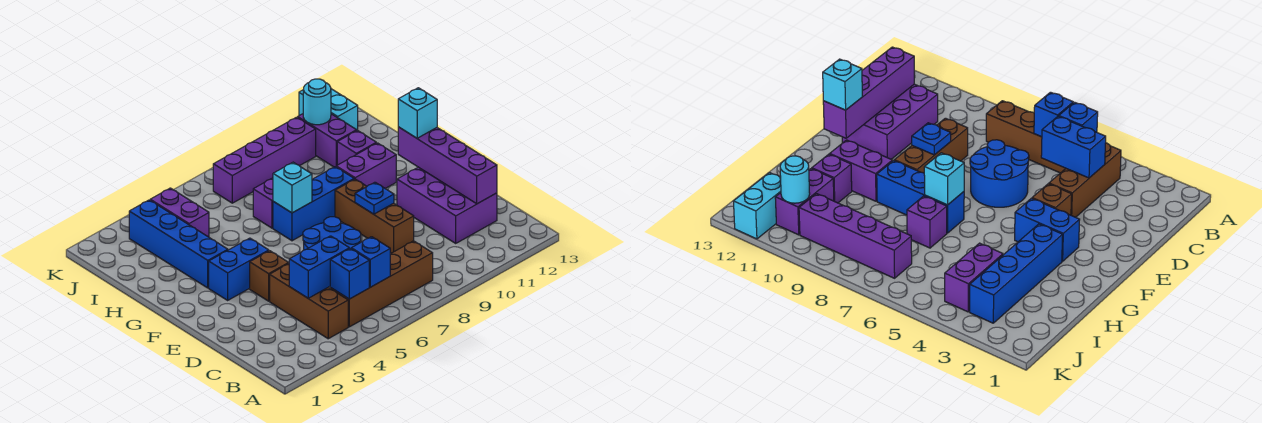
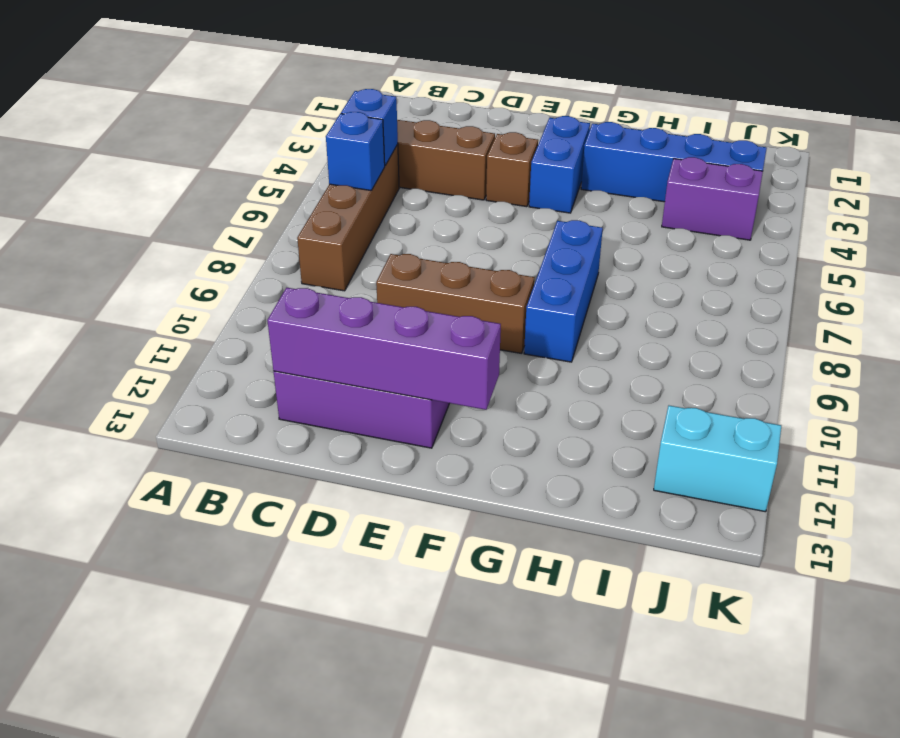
none -> blue round brick D6:E7 level 1
none -> purple brick G10:G11 level 1
none -> purple brick H7 level 1

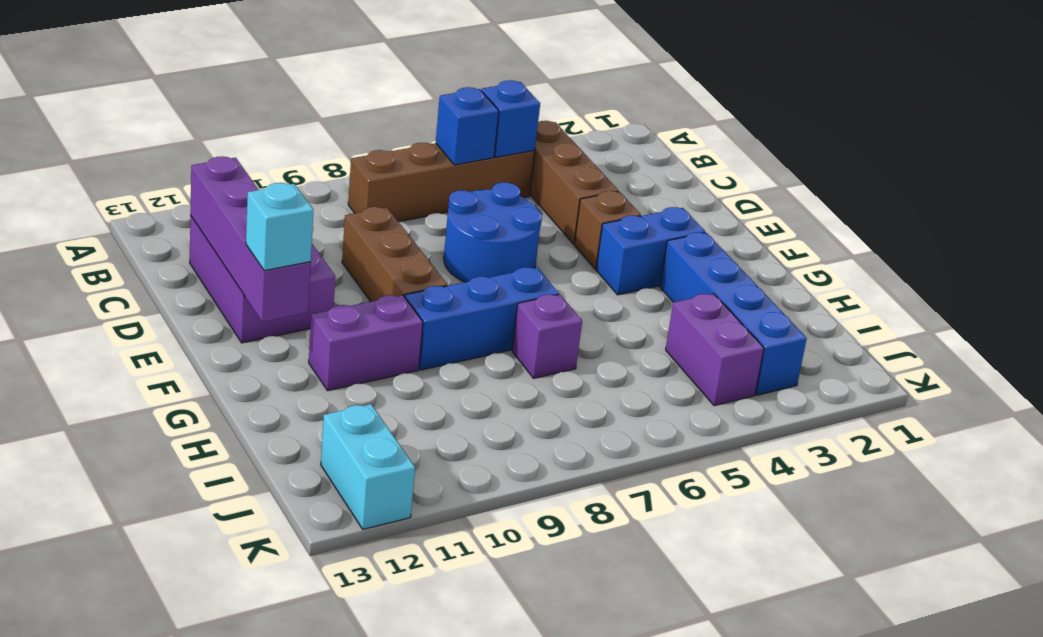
none -> purple brick H11 level 1
none -> purple brick I11:J11 level 1
none -> purple brick J7:J10 level 1

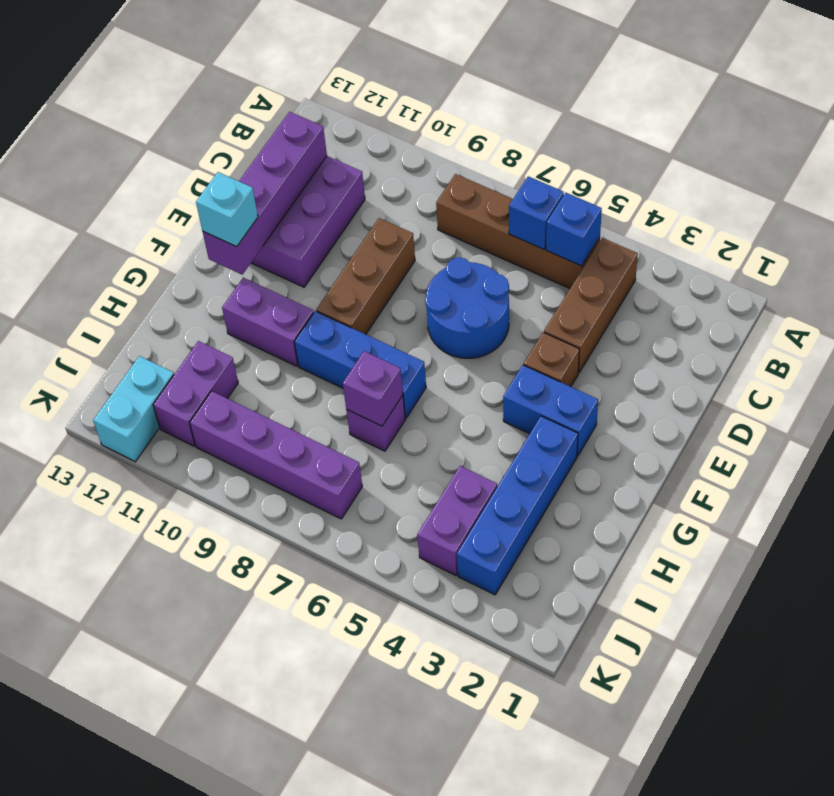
purple brick H7 level 2 -> purple brick H11 level 1
none -> blue brick C4:C5 level 2
none -> blue plate E9 level 2
none -> cyan brick G7 level 2

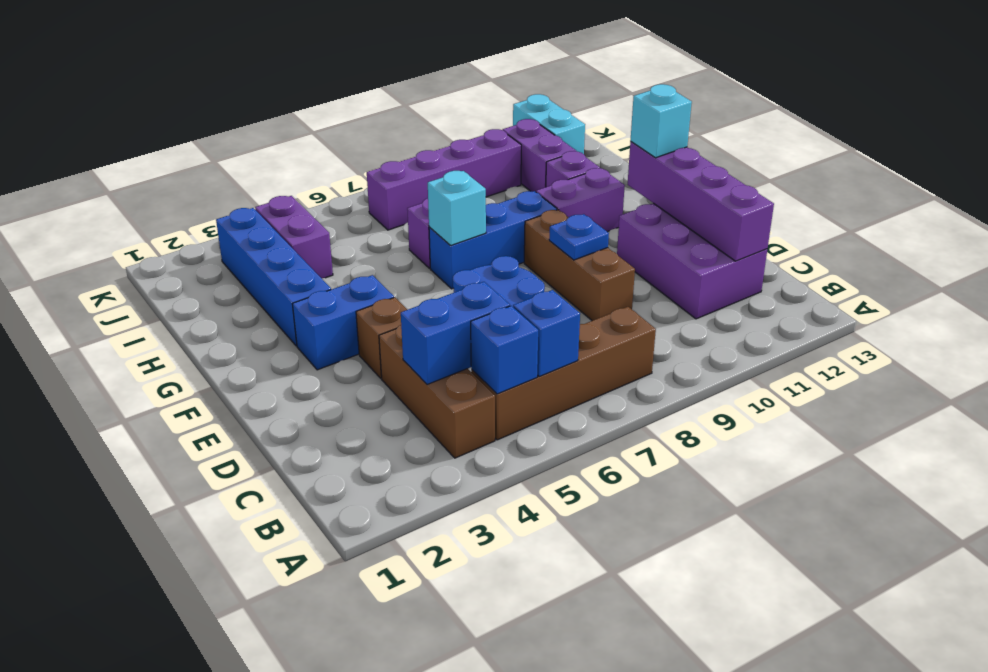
none -> cyan round brick J11 level 2

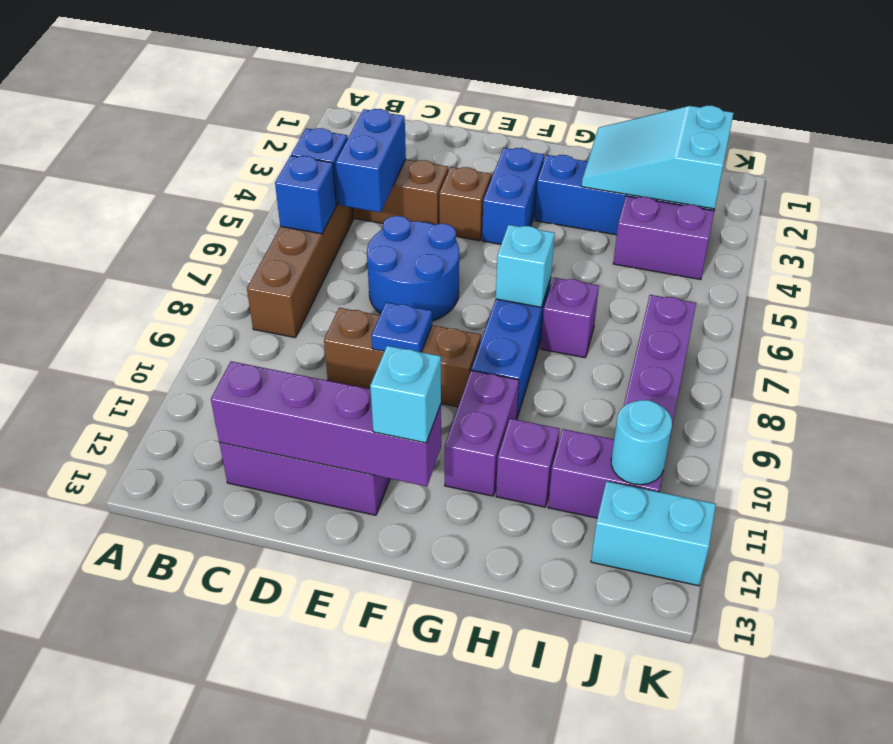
cyan slope H2:J3 level 2 top J -> none

